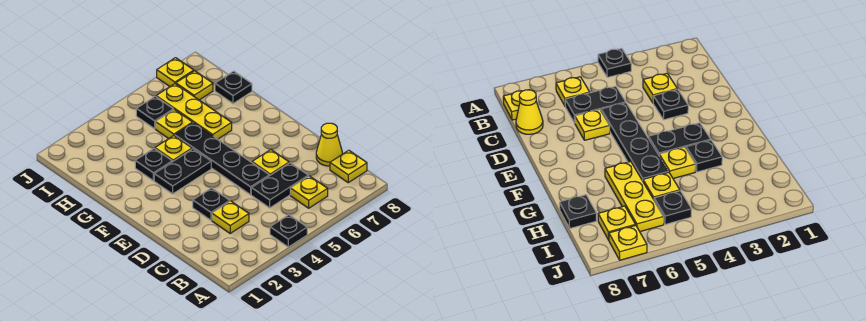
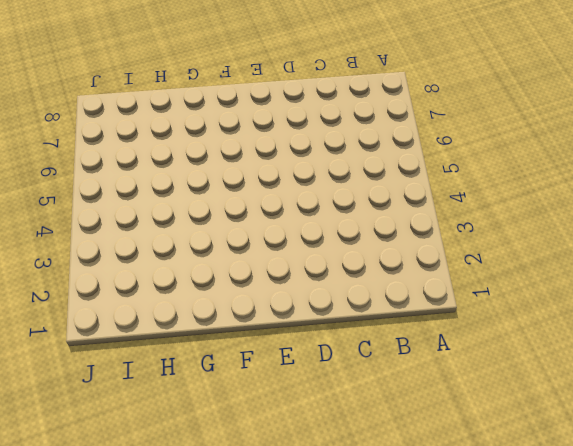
none -> black plate A4 level 1
none -> yellow plate B6 level 1
none -> yellow plate B8 level 1

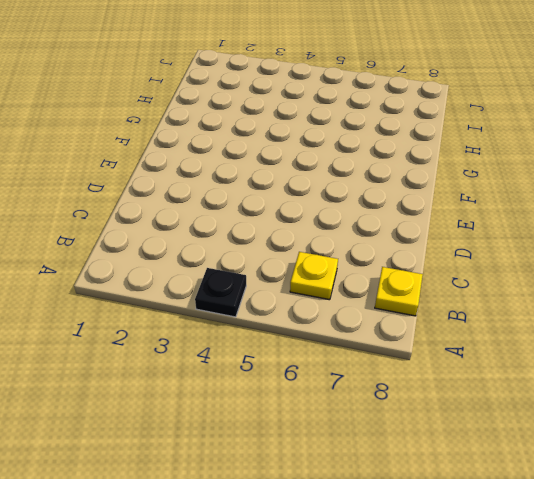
none -> yellow plate C3 level 1
none -> black plate C5:C6 level 1
none -> yellow cone C8 level 1

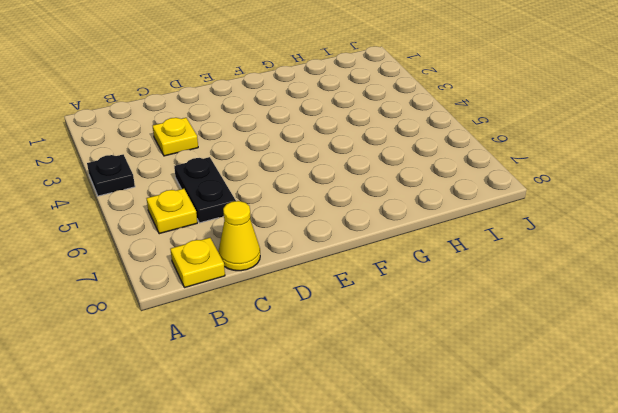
none -> black plate D3 level 1
none -> black plate D5:G5 level 1
none -> yellow plate D6 level 1

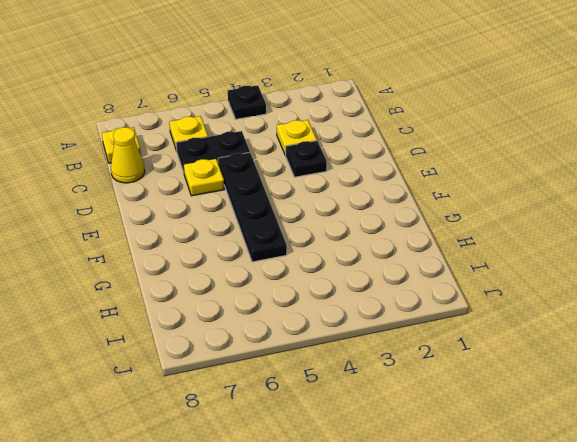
none -> black plate F3:F4 level 1
none -> black plate G3 level 1
none -> yellow plate G4 level 1

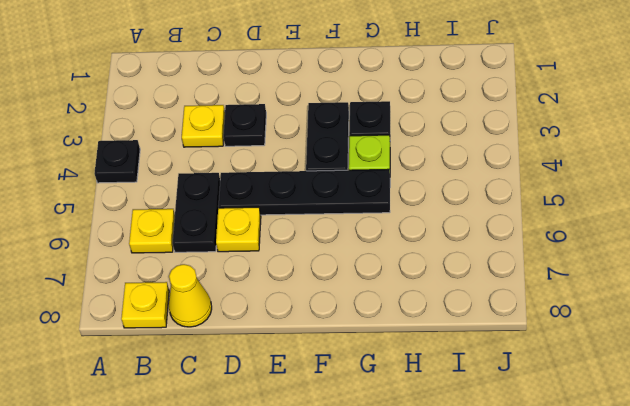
lime plate G4 level 1 -> yellow plate G4 level 1
none -> yellow plate G6:I6 level 1
none -> yellow plate H5 level 1
none -> black plate H8 level 1

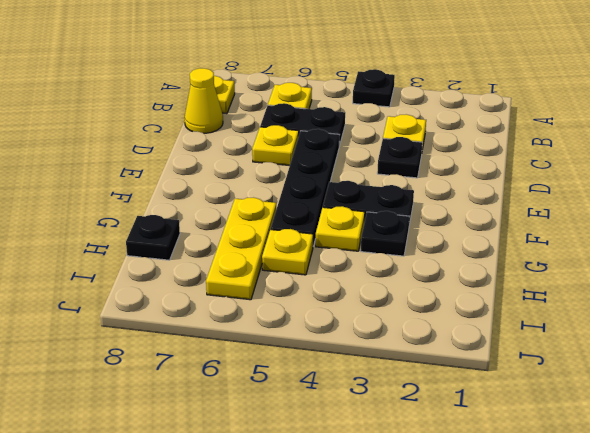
none -> black plate I5 level 1
none -> yellow plate I7 level 1
none -> yellow plate J7 level 1

